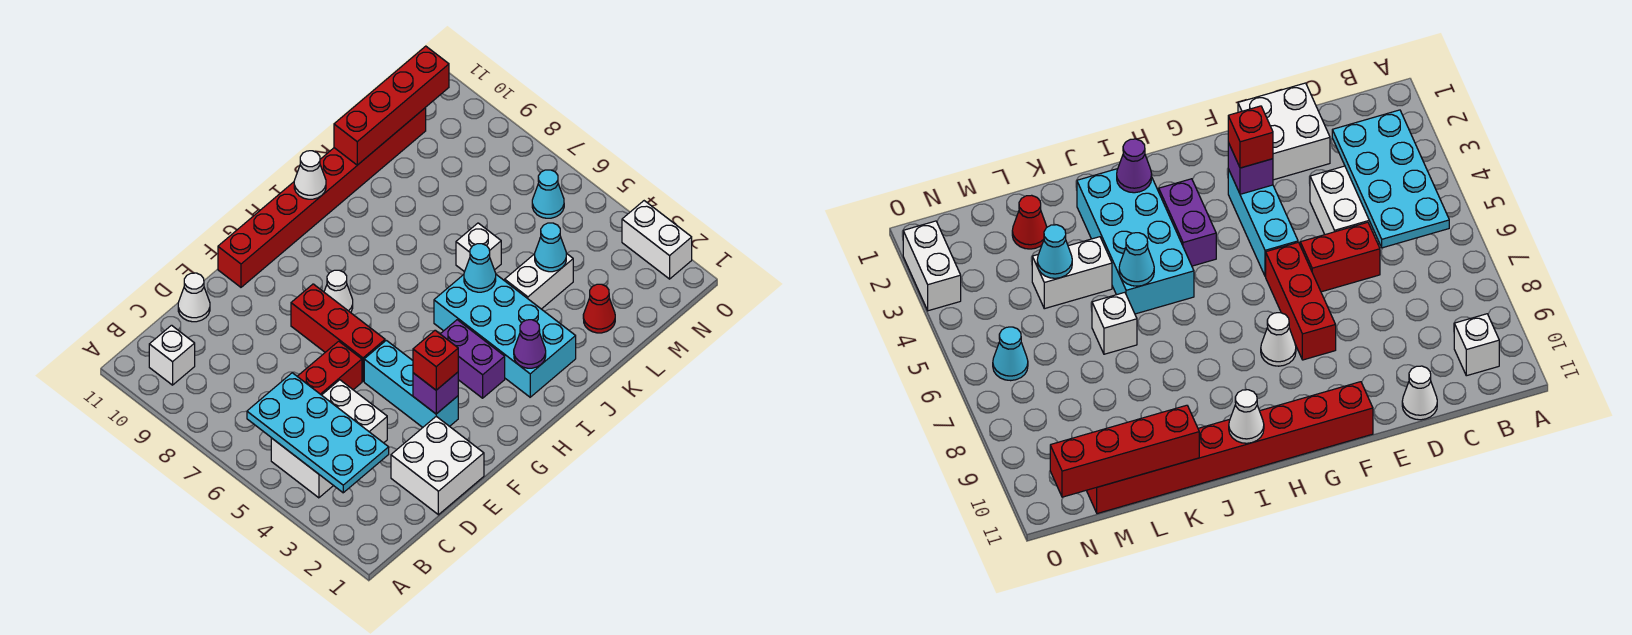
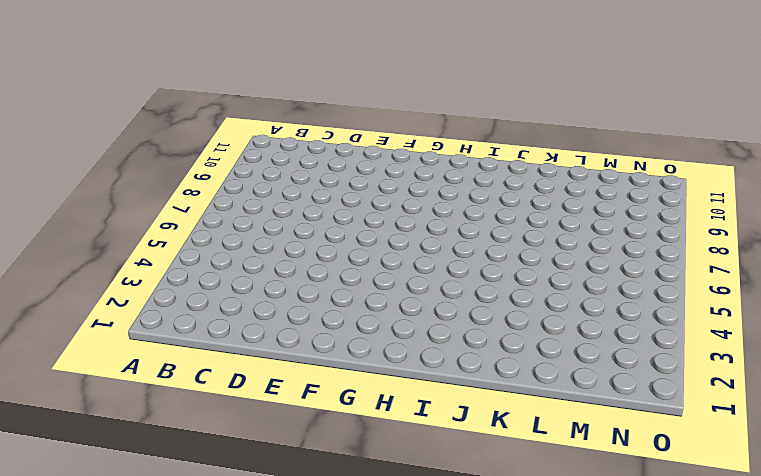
none -> white brick B4:D5 level 1
none -> white brick B10 level 1
none -> white brick D1:E2 level 1

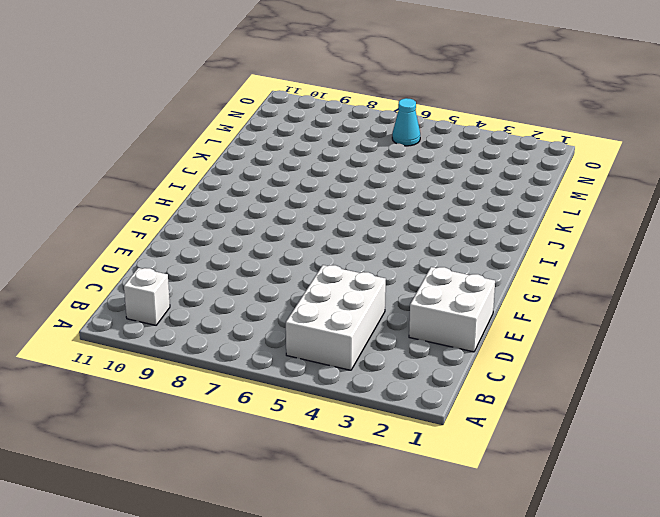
none -> red brick D6:E6 level 1
none -> white cone D11 level 1
none -> cyan brick F3:F5 level 1

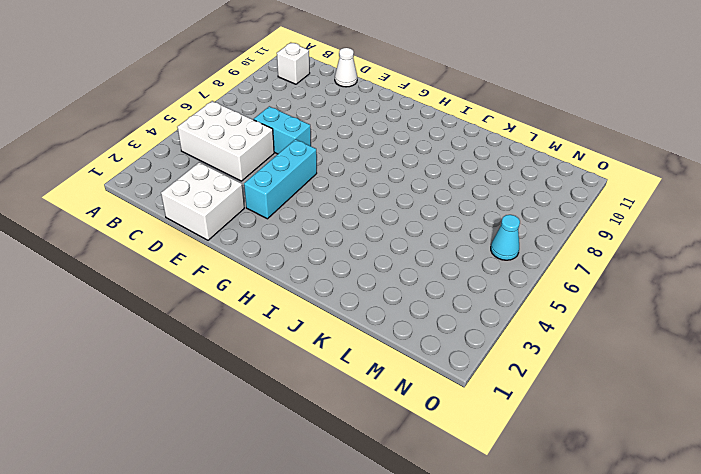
cyan brick D6:E6 level 1 -> red brick D6:E6 level 1
none -> red brick F6:F8 level 1
none -> red brick F11:M11 level 1
none -> white cone G8 level 1

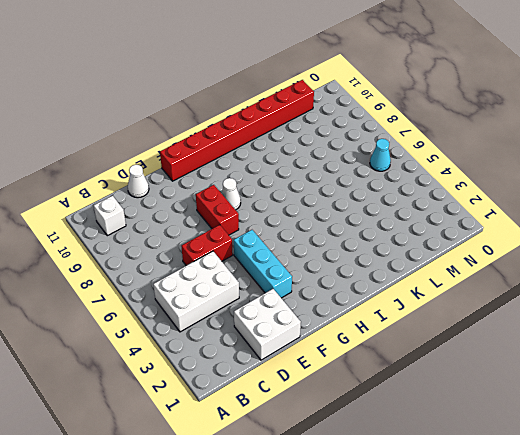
red brick F7:F8 level 1 -> red brick F6:F8 level 1
none -> purple brick H3:H4 level 1
none -> cyan brick I2:J5 level 1
none -> white brick K4:L4 level 1

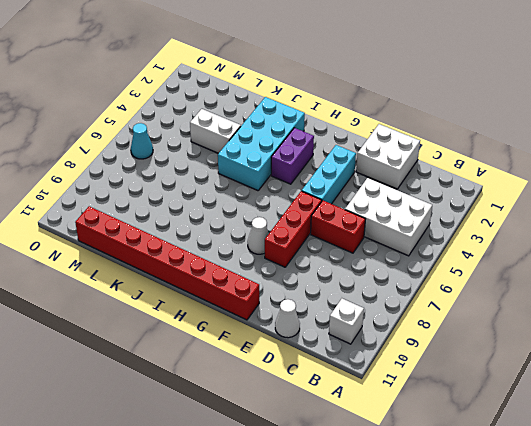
none -> white brick K6 level 1
none -> red cone L2 level 1
none -> white brick O2:O3 level 1

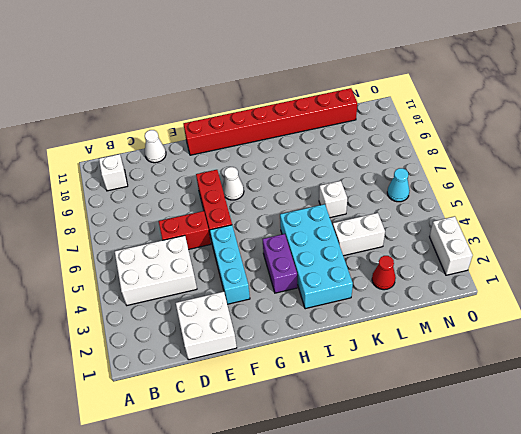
none -> cyan plate B3:C6 level 2
none -> purple brick F3 level 2
none -> purple cone I2 level 2

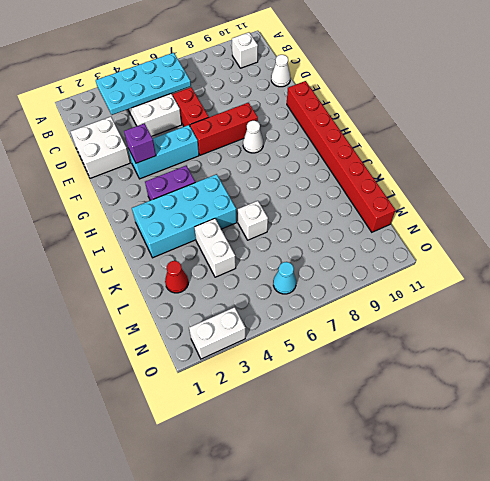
none -> purple cone I2 level 2
none -> white cone I11 level 2
none -> cyan cone J5 level 2

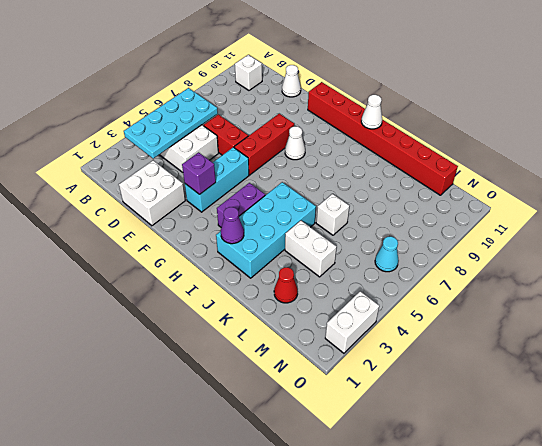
none -> cyan cone J5 level 2
none -> red brick K11:N11 level 2
none -> cyan cone L4 level 2

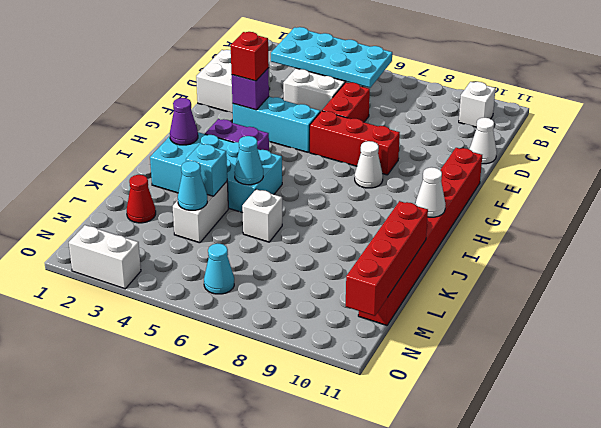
cyan brick K4 level 2 -> none

